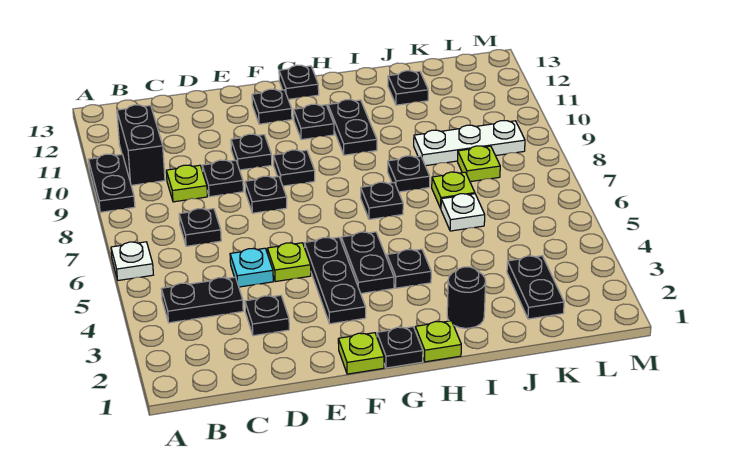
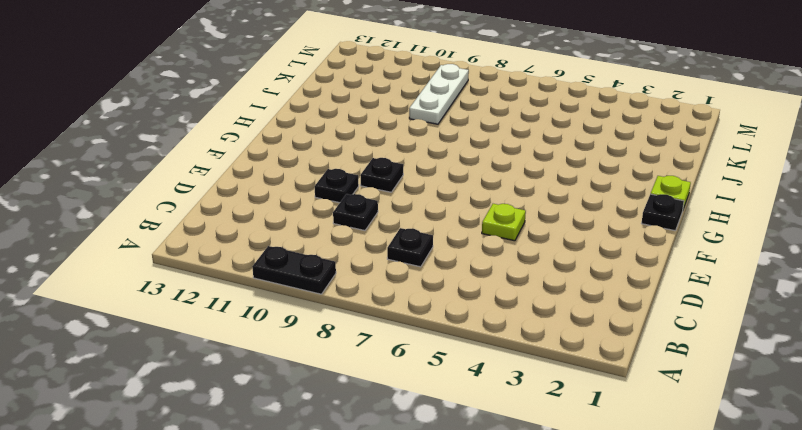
none -> white plate A6 level 1
none -> black plate B4:C4 level 1
none -> black brick B10:B11 level 1
none -> lime plate C9 level 1

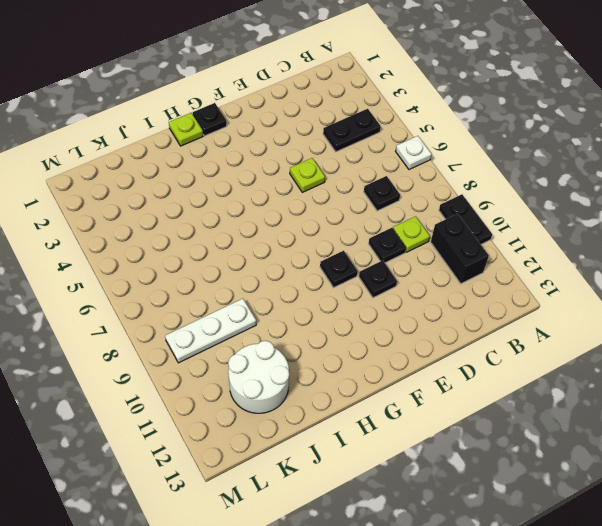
white round brick J11:K12 level 1 -> black plate J12 level 1
none -> black plate D3 level 1
none -> cyan plate D5 level 1
none -> black plate E8 level 1
none -> lime plate F1 level 1

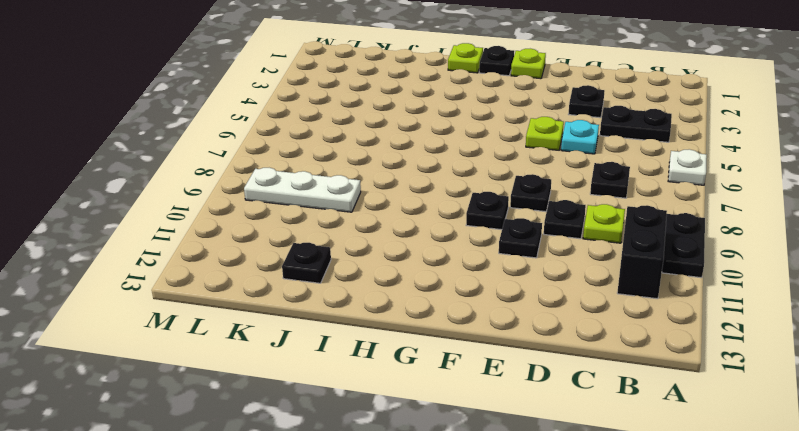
none -> black plate F3:F5 level 1
none -> black plate F12 level 1
none -> black plate G4:G5 level 1
none -> black plate G11 level 1

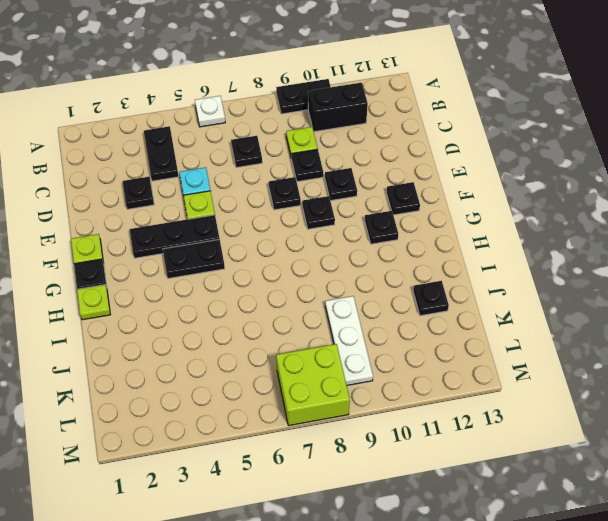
lime brick L7:M8 level 1 -> none
none -> black plate G13 level 1
none -> black plate H4 level 1
none -> black plate H7 level 1
none -> black plate H10:H11 level 1

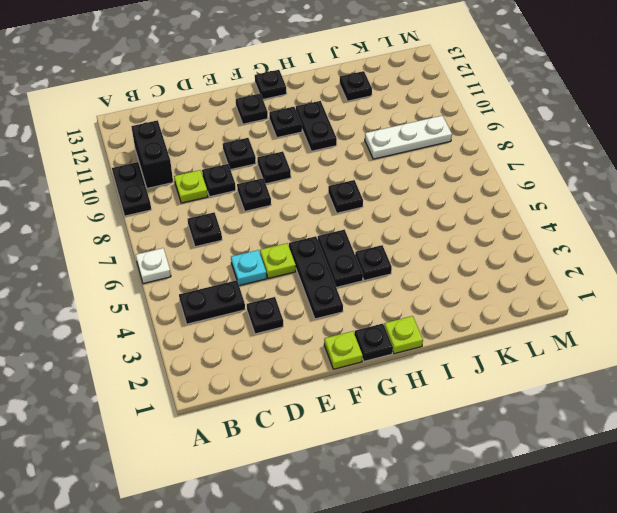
none -> black round brick I2 level 1
none -> black plate I8 level 1
none -> white plate J6 level 1
none -> lime plate J7 level 1

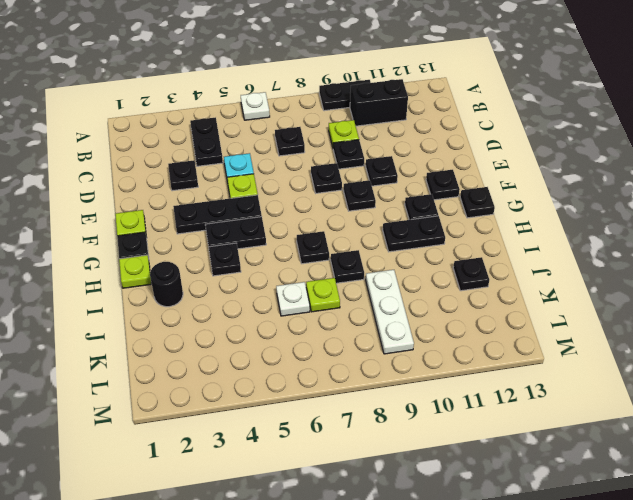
none -> black plate K2:K3 level 1
none -> lime plate K8 level 1

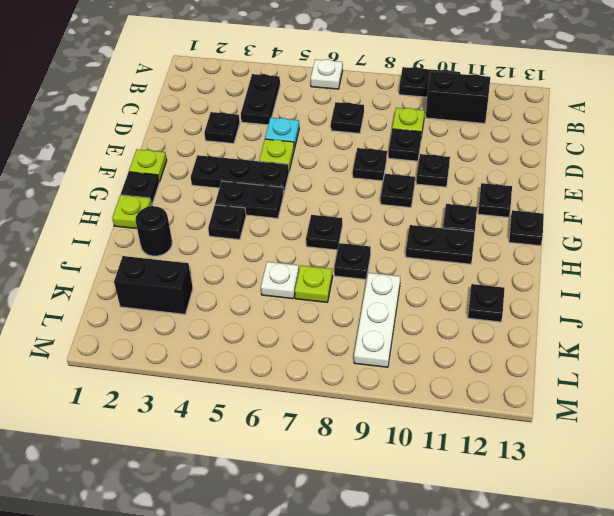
black brick K2:K3 level 1 -> black plate K2:K3 level 1
none -> lime plate K8 level 1

